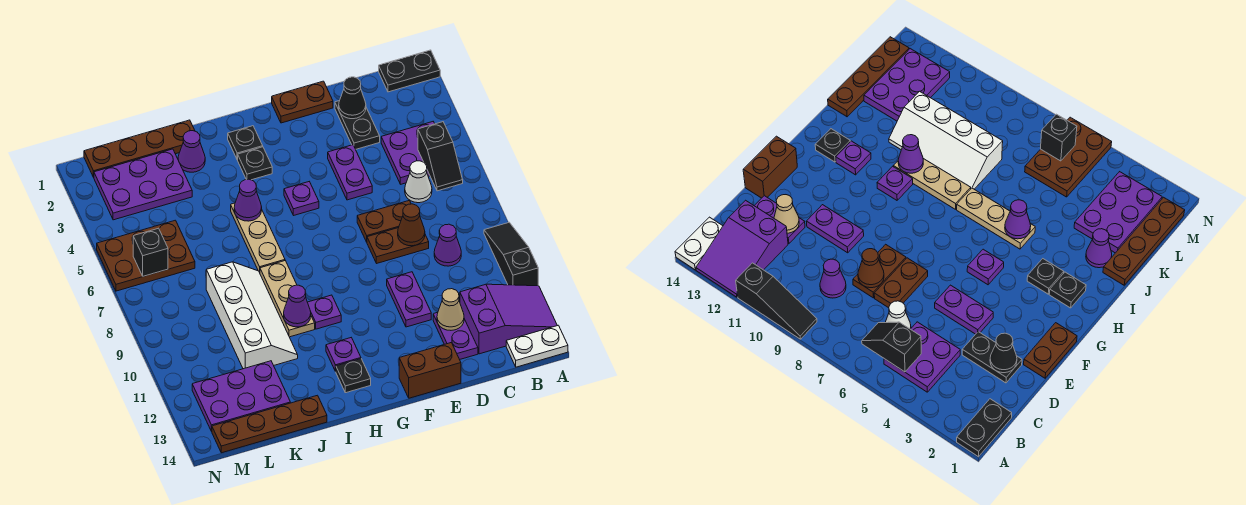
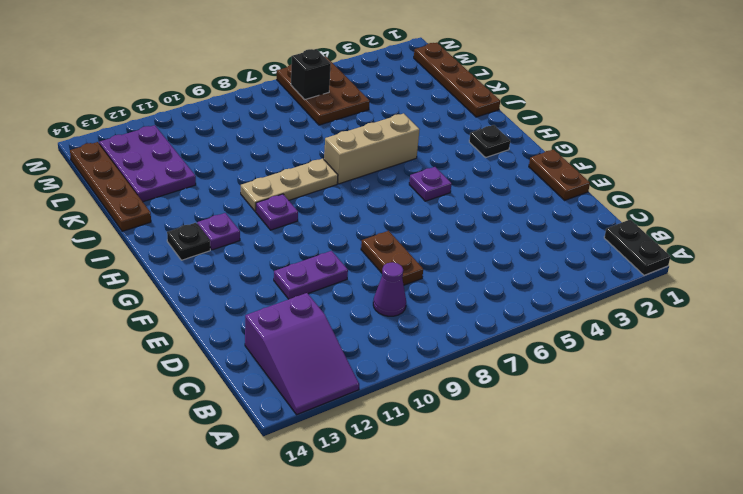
tan brick I5:I7 level 1 -> tan plate I5:I7 level 1
none -> black slope A9:A11 level 1 top 11
none -> white plate A14:B14 level 1
none -> purple plate B4:C5 level 1
none -> white cone C6 level 1

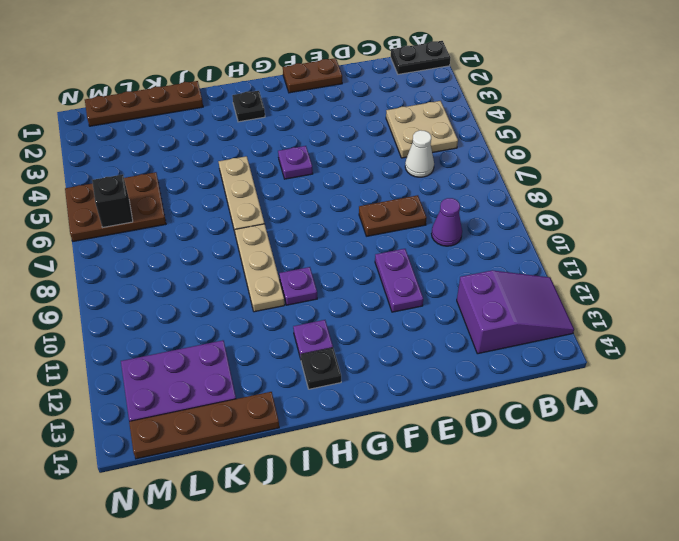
tan plate B4:C5 level 1 -> purple plate B4:C5 level 1
none -> black slope A9:A11 level 1 top 11
none -> white plate A14:B14 level 1
none -> black plate D2:D3 level 1
none -> brown plate D7:E7 level 1

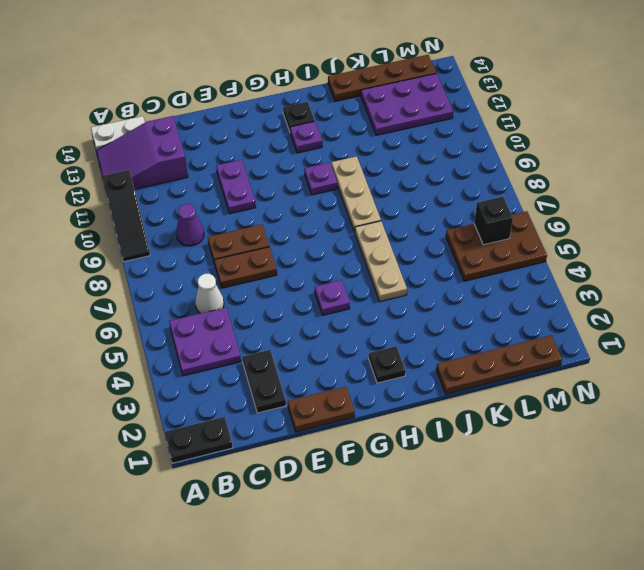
none -> purple plate D12:D13 level 1
none -> purple plate E4:E5 level 1
none -> brown brick E14:F14 level 1
none -> black plate H3 level 1

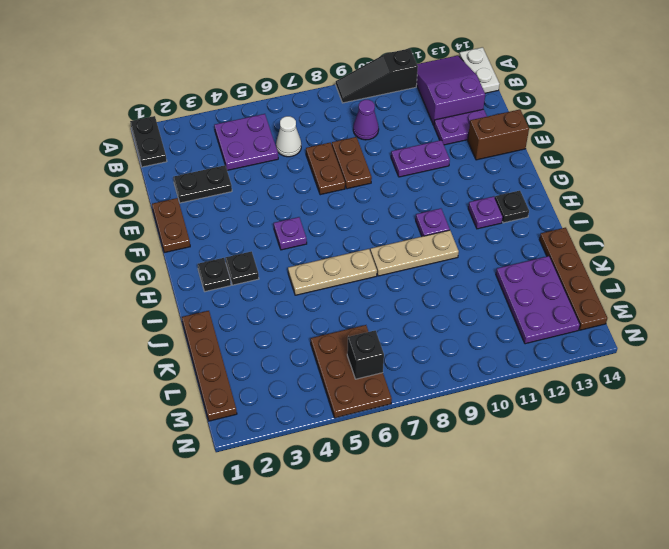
brown brick E13:E14 level 1 -> brown brick E14:F14 level 1
none -> purple plate E4:E5 level 1
none -> purple cone J2 level 1
none -> white slope J8:K11 level 1 top K
none -> purple plate K2:M3 level 1

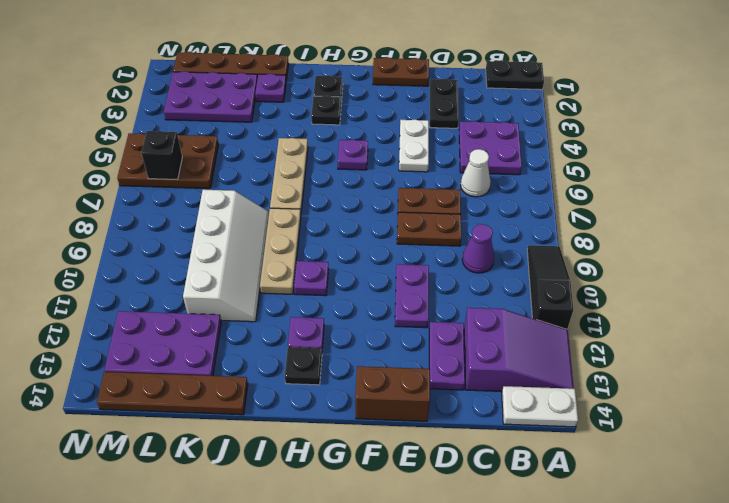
white plate E4:E5 level 1 -> purple plate E4:E5 level 1
purple plate J2 level 1 -> purple cone J2 level 1
none -> black slope B5:B6 level 2 top 5
none -> black cone D2 level 2
none -> brown cone D8 level 2
none -> tan cone D12 level 2

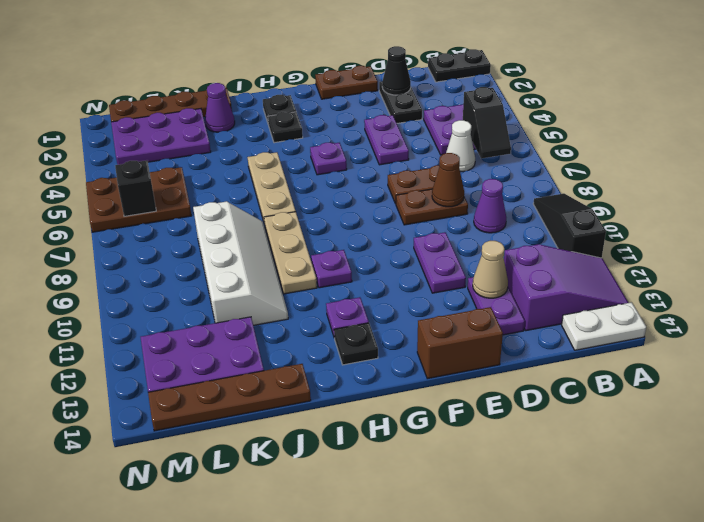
none -> purple cone I5 level 2
none -> purple cone I10 level 2

